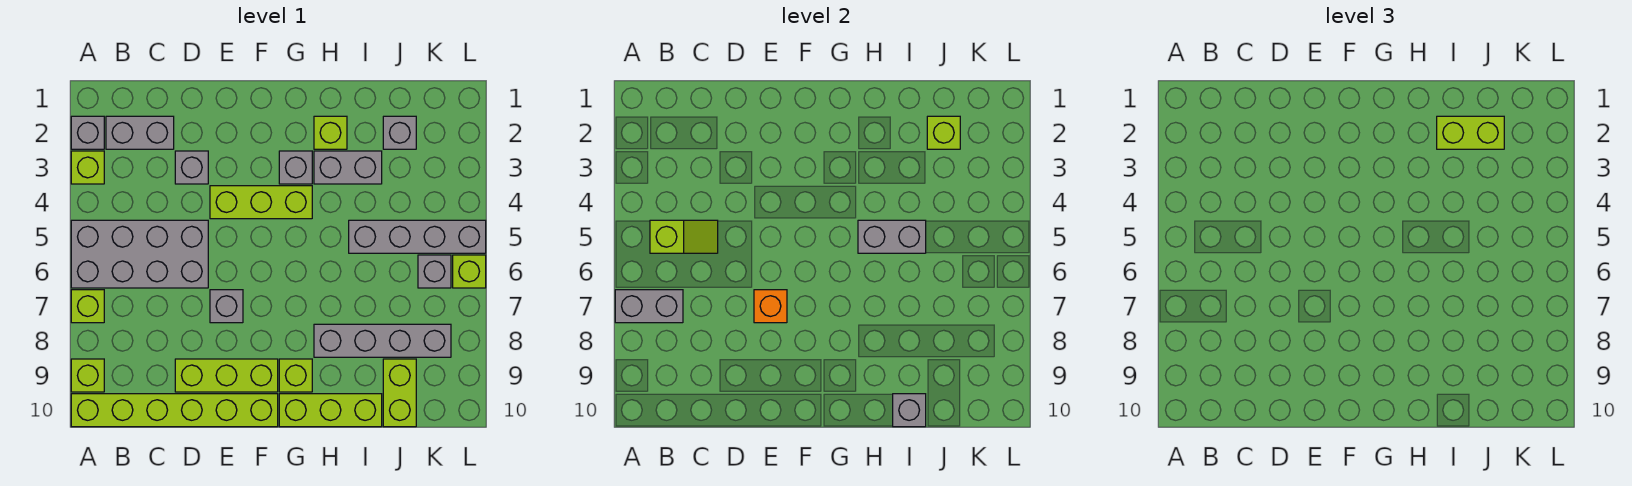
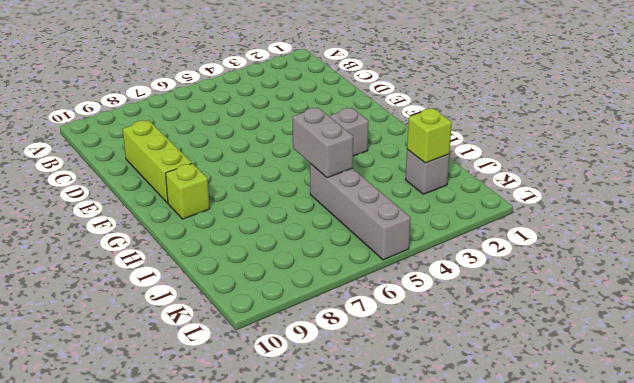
none -> grey brick A2 level 1
none -> lime brick A3 level 1
none -> grey brick A5:D6 level 1

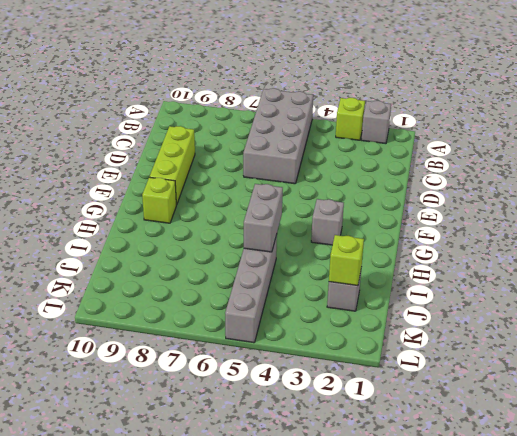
none -> lime brick A7 level 1
none -> lime brick A9 level 1
none -> lime brick A10:F10 level 1

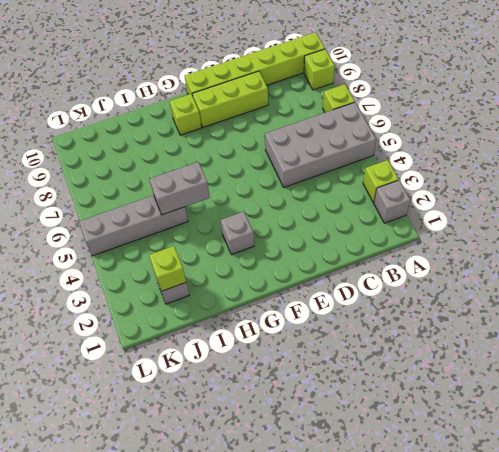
none -> grey brick B2:C2 level 1
none -> grey brick D3 level 1
none -> lime brick E4:G4 level 1

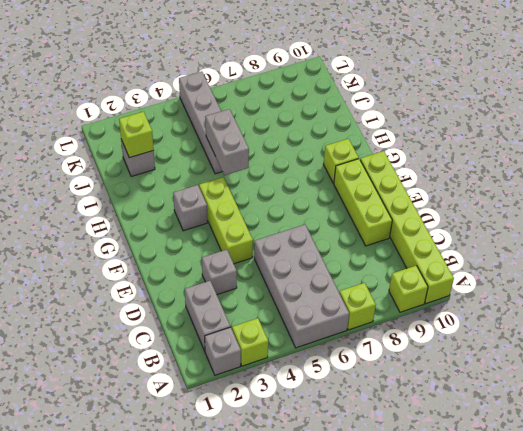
none -> grey brick E7 level 1
none -> lime brick G10:I10 level 1
none -> lime brick H2 level 1

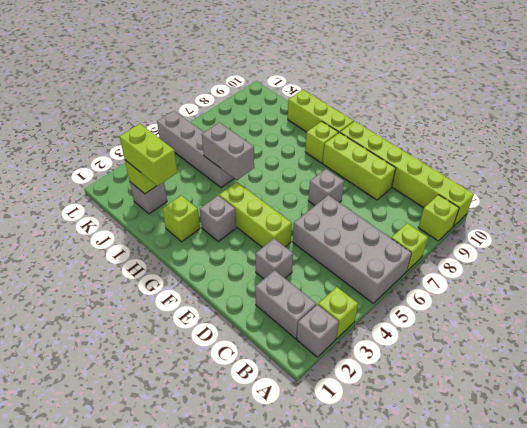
none -> grey brick H3:I3 level 1
none -> grey brick H8:K8 level 1
none -> lime brick J9:J10 level 1

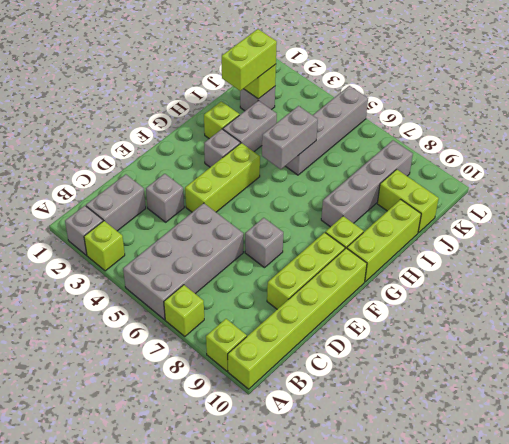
none -> grey brick K6 level 1
none -> lime brick L6 level 1
none -> grey brick A7:B7 level 2

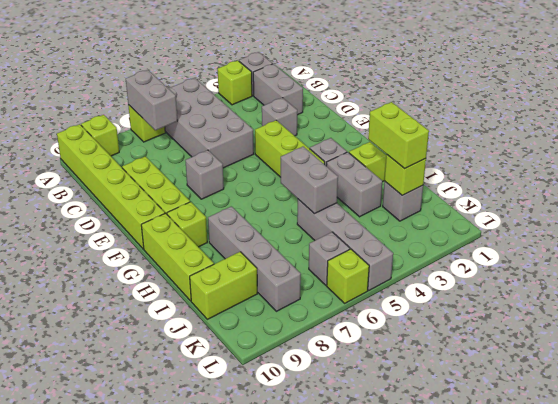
none -> lime slope B5:C5 level 2 top B
none -> orange brick E7 level 2
none -> grey brick I10 level 2

